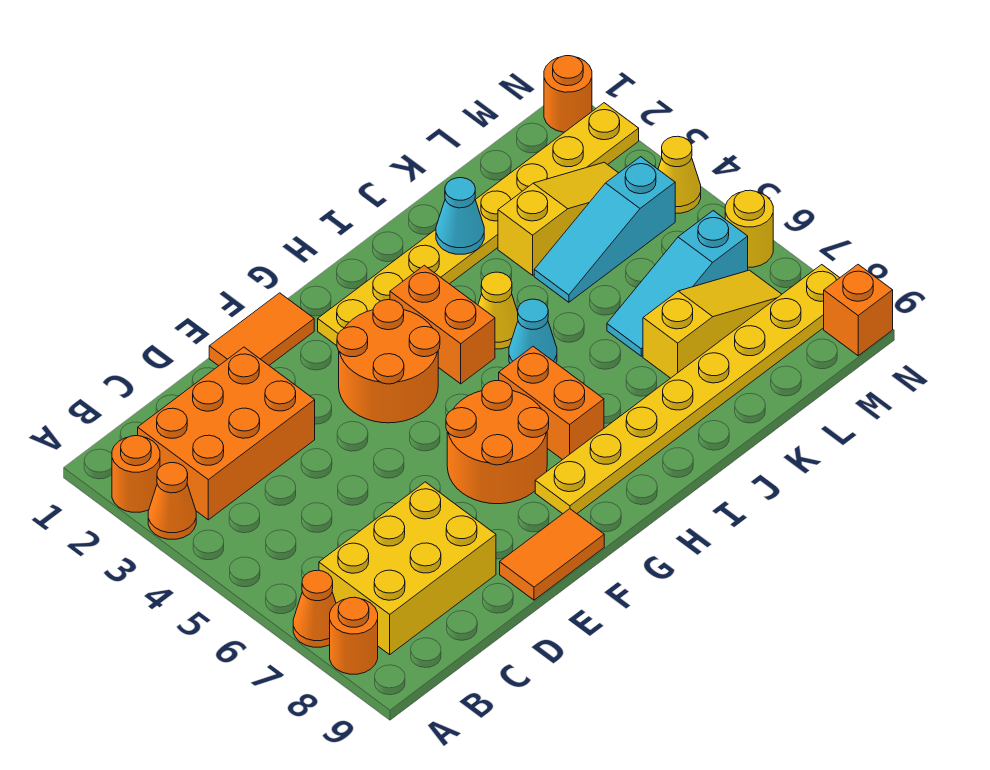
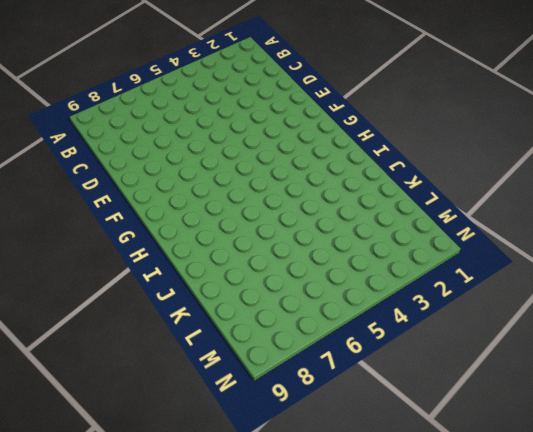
none -> orange round brick A2 level 1
none -> orange cone A3 level 1
none -> orange cone A7 level 1

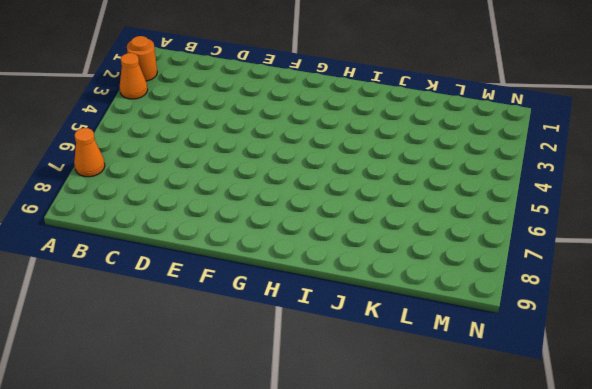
none -> orange round brick A8 level 1
none -> orange brick B2:D3 level 1
none -> yellow brick B7:D8 level 1

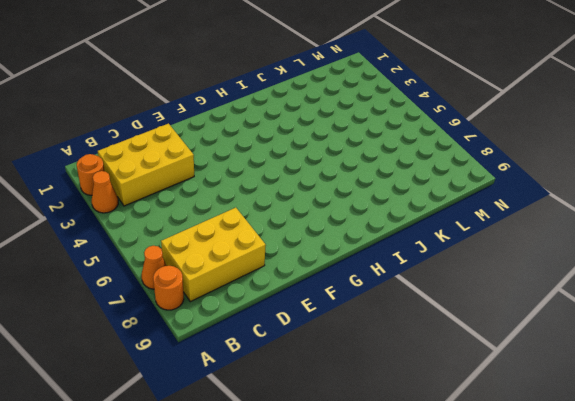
yellow brick B2:D3 level 1 -> orange brick B2:D3 level 1
none -> orange tile E1:F1 level 1
none -> orange tile E9:F9 level 1
none -> orange round brick F3:G4 level 1

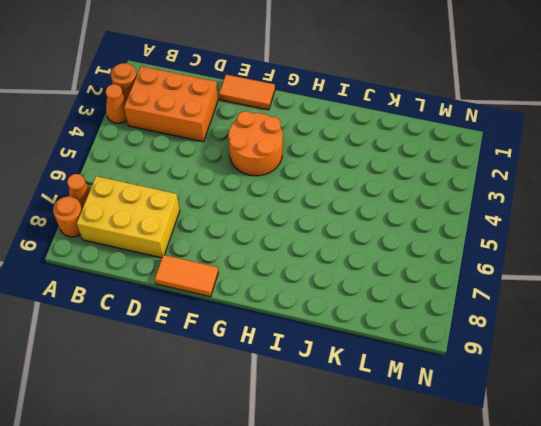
none -> orange round brick F6:G7 level 1
none -> yellow plate G2:N2 level 1
none -> yellow plate G8:N8 level 1

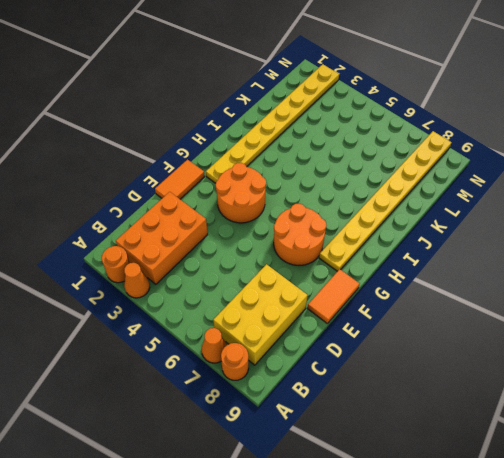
none -> orange brick H3:H4 level 1
none -> orange brick H6:H7 level 1
none -> yellow cone I4 level 1

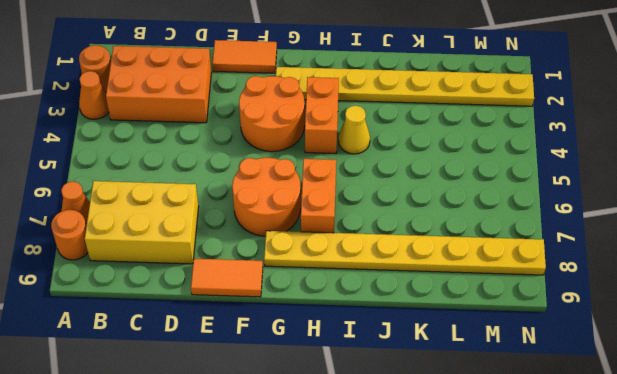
none -> cyan cone I5 level 1
none -> yellow slope K3:M3 level 1 top K
none -> cyan slope K4:M4 level 1 top M

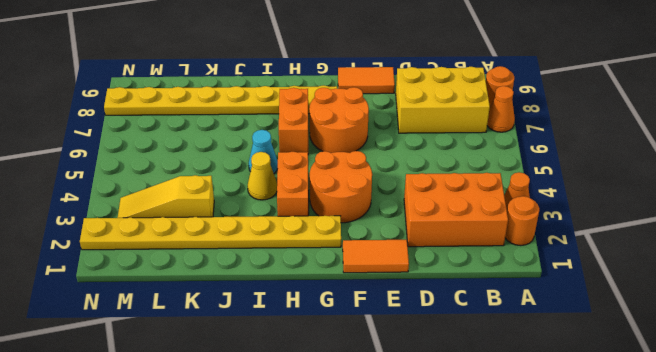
none -> cyan slope K4:M4 level 1 top M
none -> cyan slope K6:M6 level 1 top M
none -> yellow slope K7:M7 level 1 top K

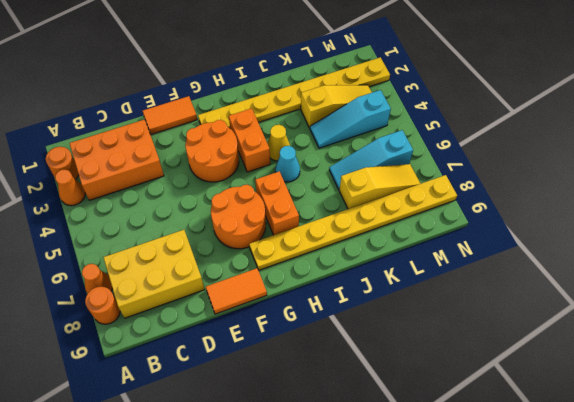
none -> orange round brick N1 level 1
none -> yellow cone N4 level 1
none -> yellow round brick N6 level 1

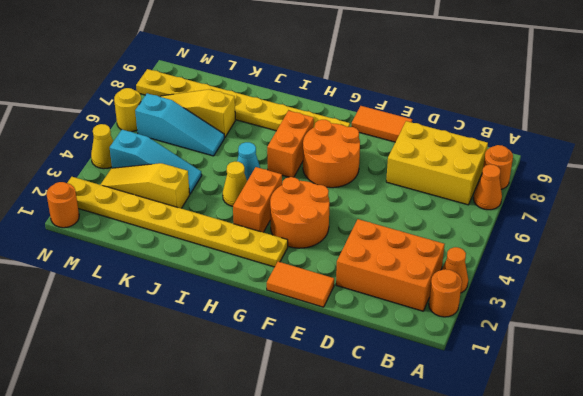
none -> orange brick N9 level 1
none -> cyan cone J2 level 2

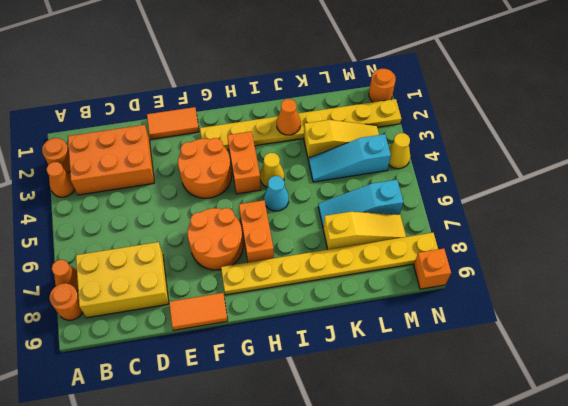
orange cone J2 level 2 -> cyan cone J2 level 2
none -> yellow round brick N6 level 1

